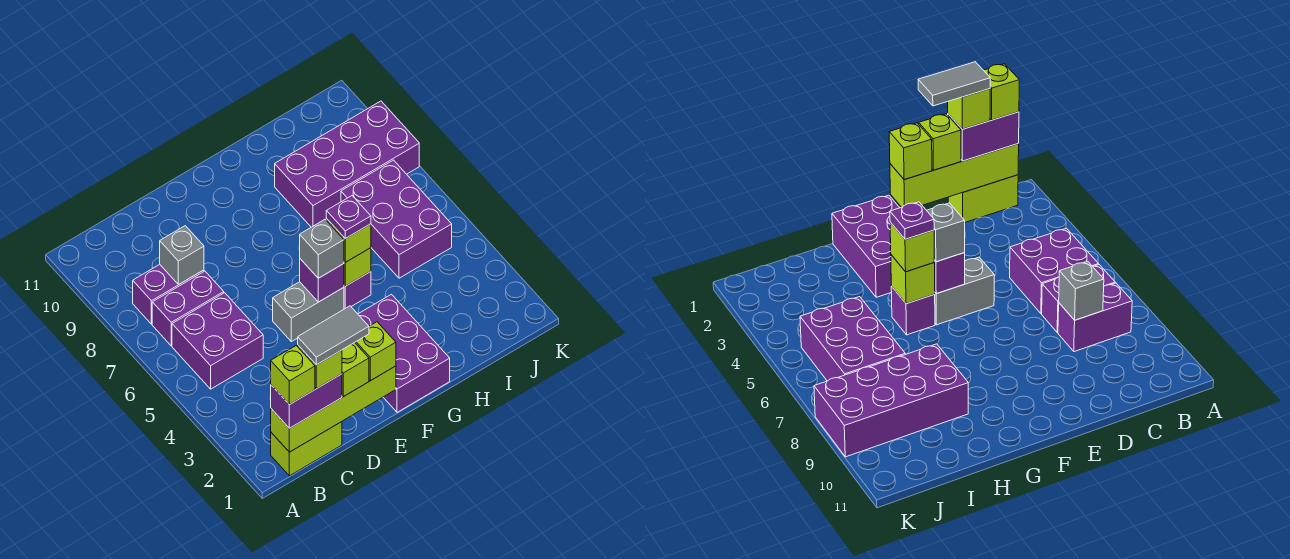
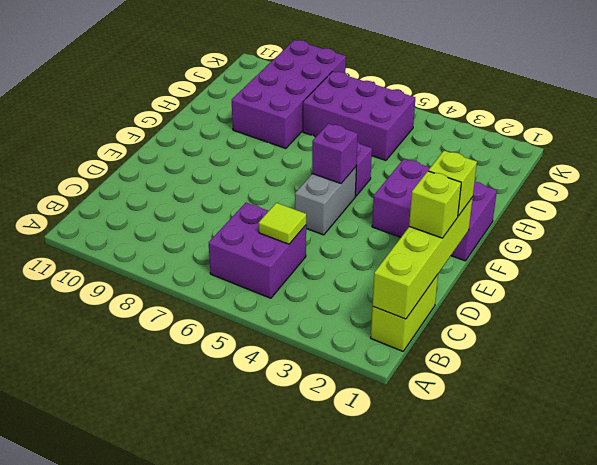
lime tile C5 level 2 -> none
none -> purple brick B7:C7 level 1
none -> purple brick B8:C8 level 1
none -> grey brick C8 level 2

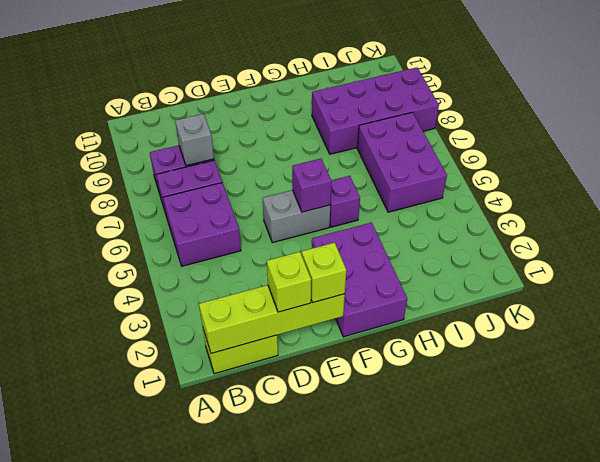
none -> lime brick G5 level 2
none -> purple brick B1:C1 level 3
none -> grey brick F5 level 3

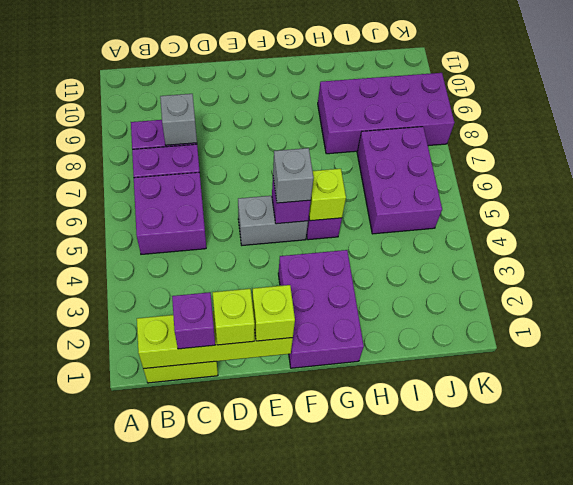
purple brick C1 level 3 -> purple brick B1:C1 level 3
none -> lime brick G5 level 3
none -> lime brick B1 level 4
none -> lime brick C1 level 4

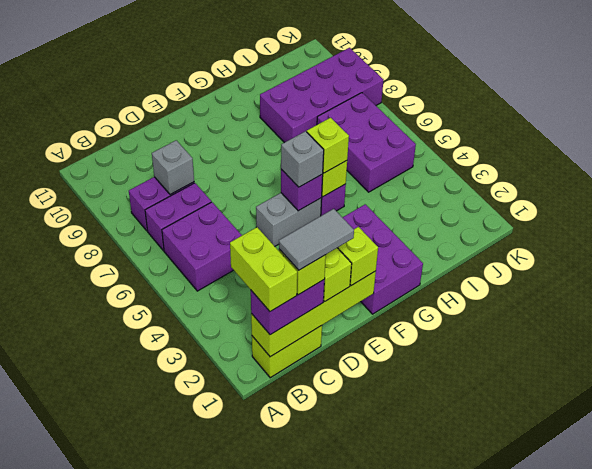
lime brick B1:B2 level 4 -> lime brick B1 level 4
none -> purple plate G5 level 4

